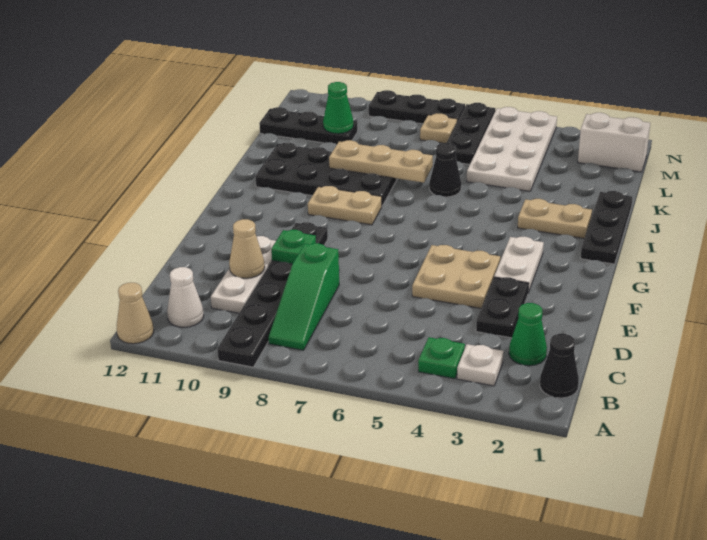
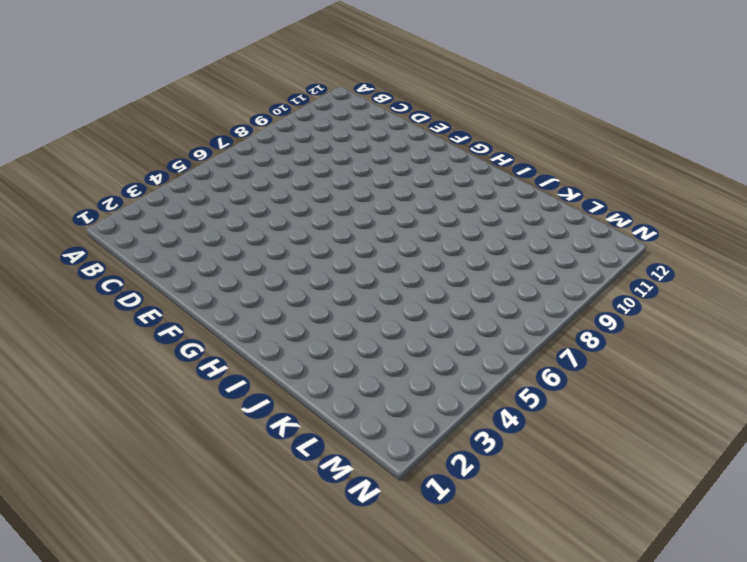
none -> black plate A9:F9 level 1
none -> tan cone A12 level 1
none -> black cone B1 level 1

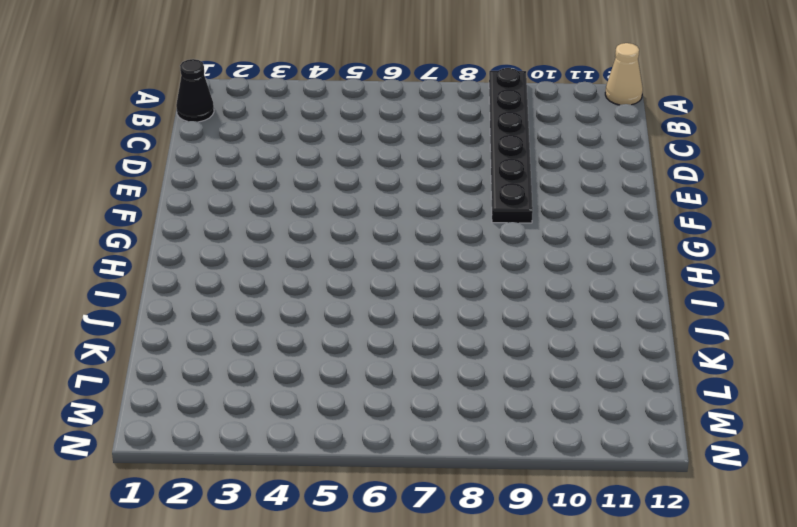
none -> white plate B3 level 1
none -> green plate B4 level 1
none -> green slope B8:D8 level 1 top D

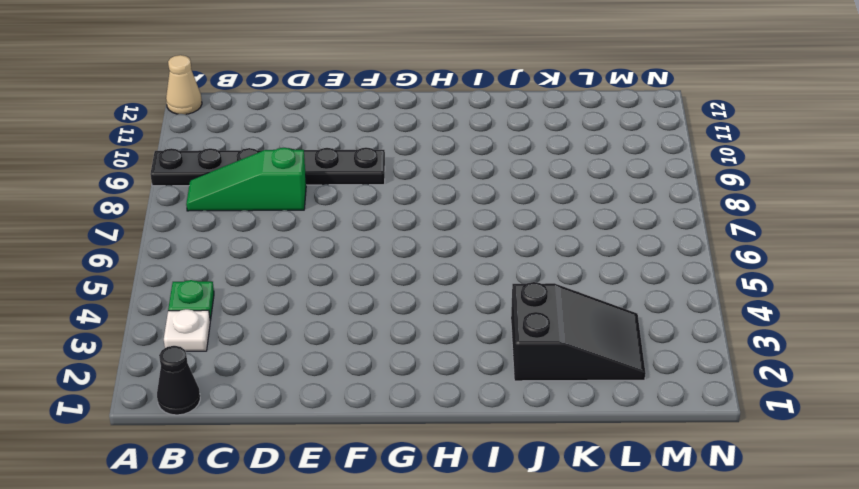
black slope J2:L3 level 1 top J -> none
none -> white cone B11 level 1
none -> green cone C2 level 1
none -> white plate C10:E10 level 1

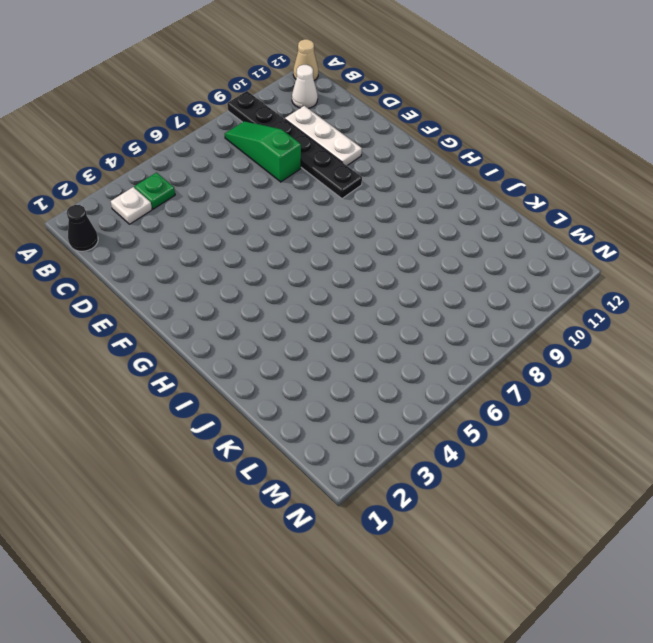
none -> green cone C2 level 1
none -> black plate D3:E3 level 1
none -> tan plate E4:F5 level 1

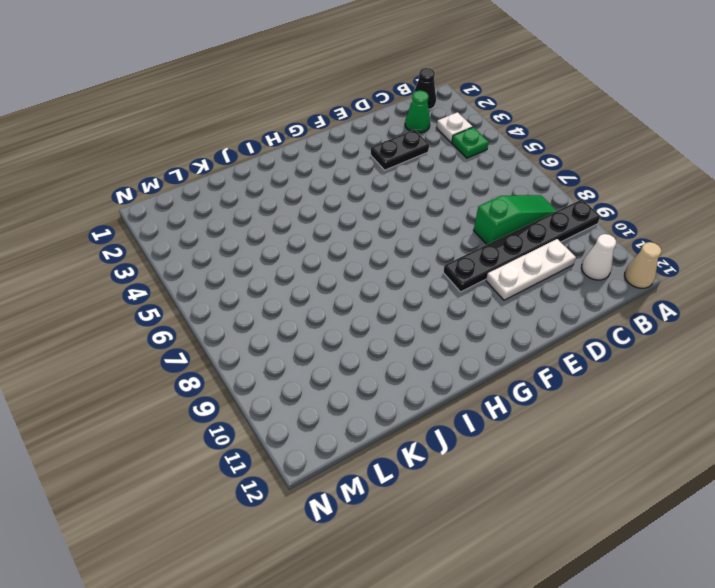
none -> tan plate E4:F5 level 1
none -> white plate F3:G3 level 1
none -> black plate H1:J1 level 1

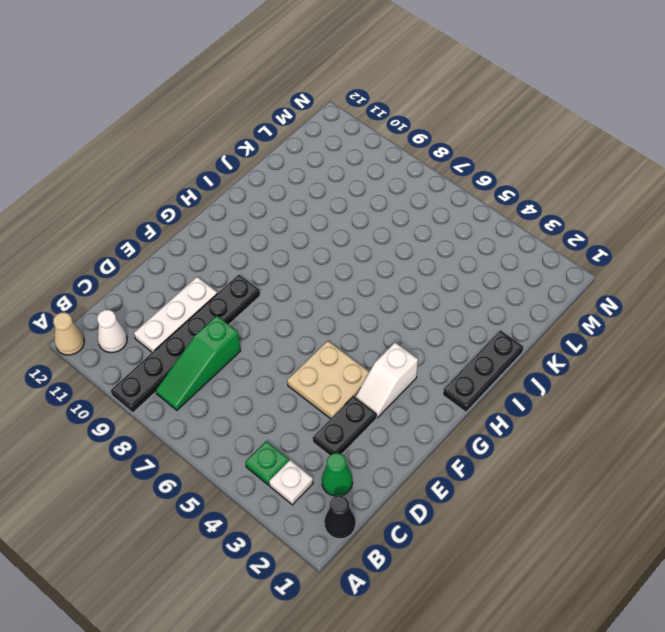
white slope F3:G3 level 1 top G -> white plate F3:G3 level 1
none -> tan plate H8:H9 level 1
none -> tan plate I2:I3 level 1
none -> black plate I8:J11 level 1

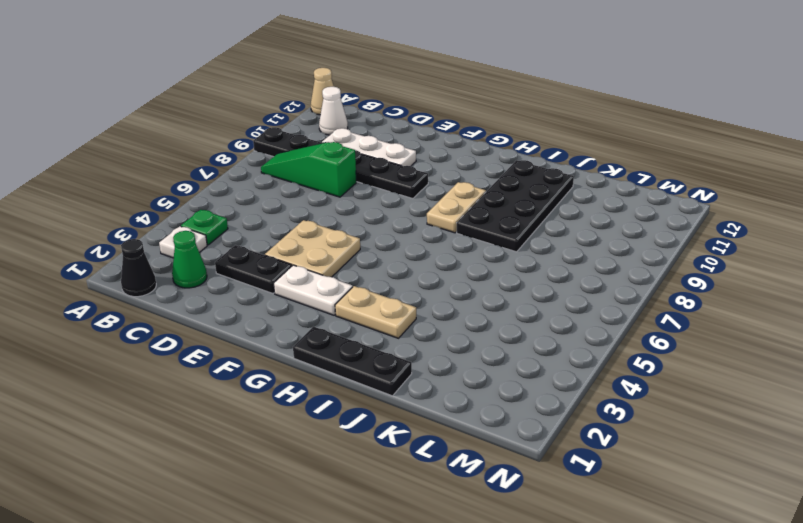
tan plate H3:I3 level 1 -> tan plate I2:I3 level 1
none -> black cone J6 level 1
none -> white plate K4:N5 level 1
none -> black plate L6:N6 level 1

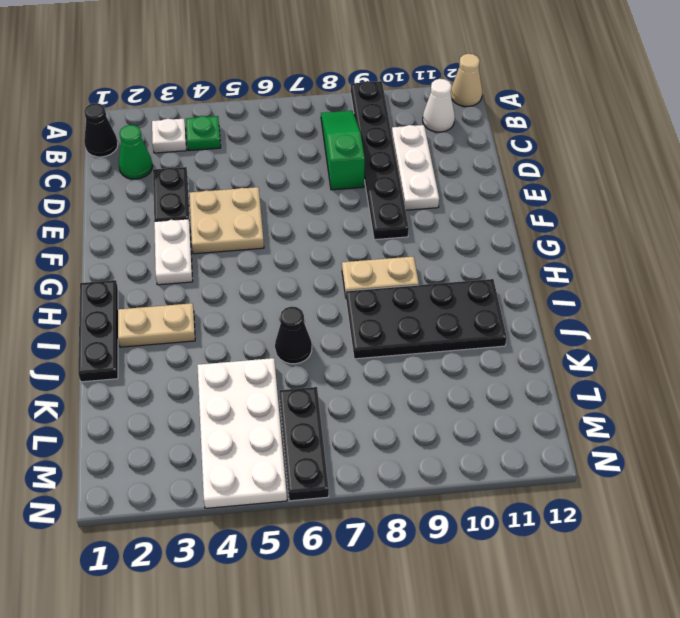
none -> black plate L10:L12 level 1
none -> white brick M1:M2 level 1
none -> tan plate M7 level 1

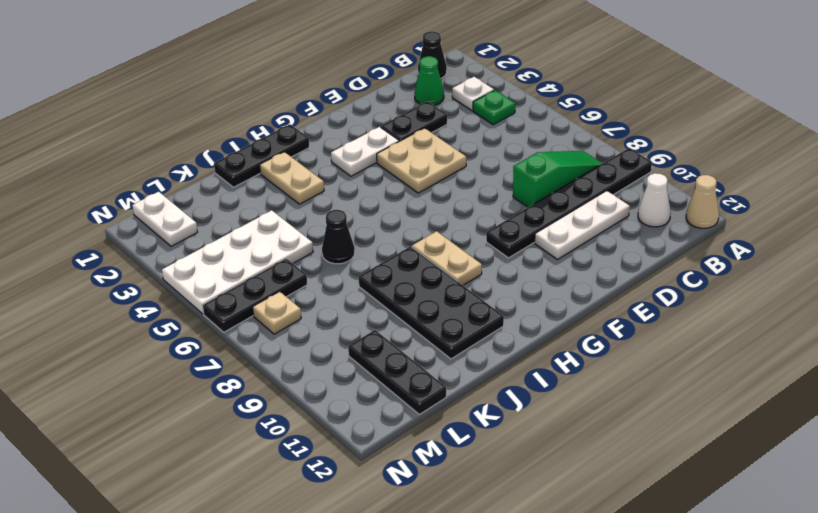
white plate M1:M2 level 1 -> white brick M1:M2 level 1
none -> black plate N7:N9 level 1
none -> tan cone D10 level 2
none -> green plate E9 level 2

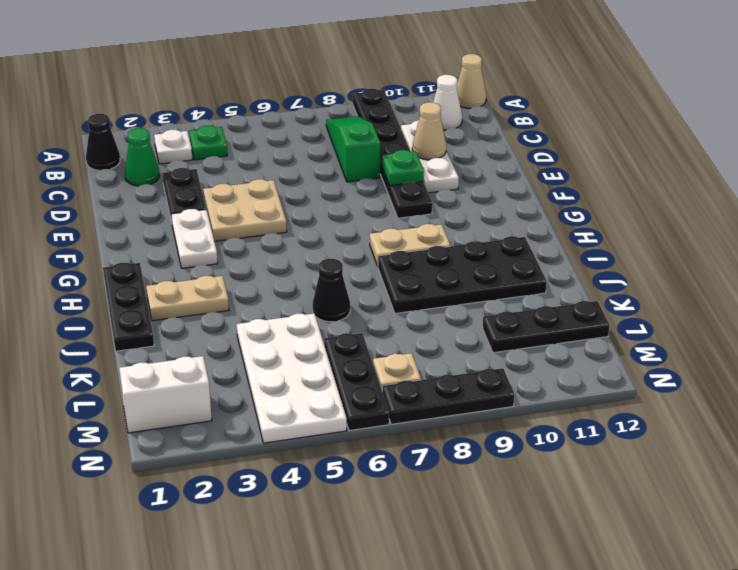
none -> tan plate J7:J9 level 2
none -> green cone L10 level 2

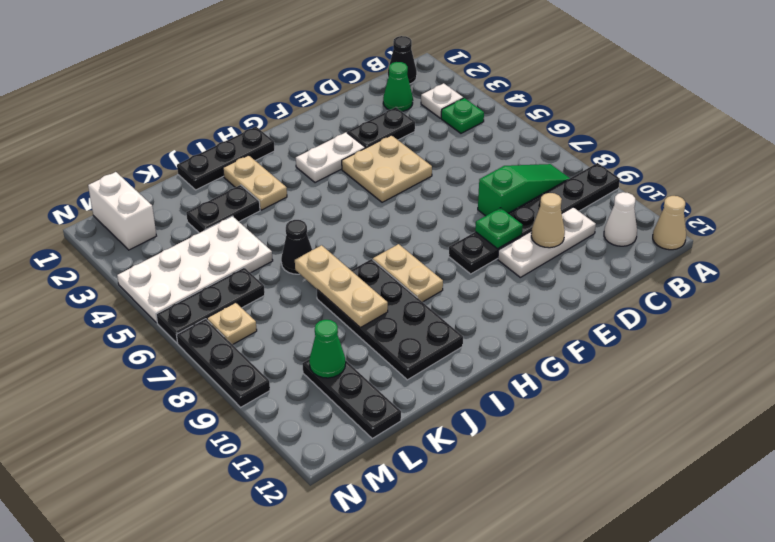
black plate J3:K3 level 1 -> none

